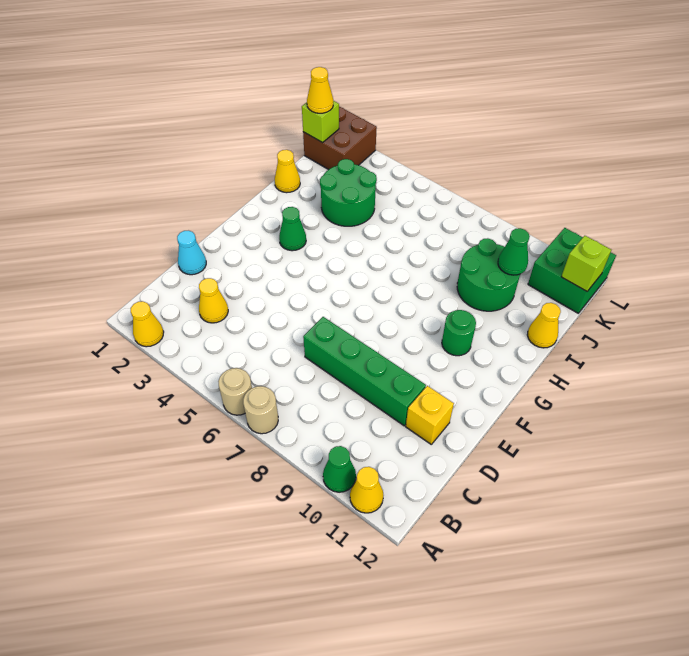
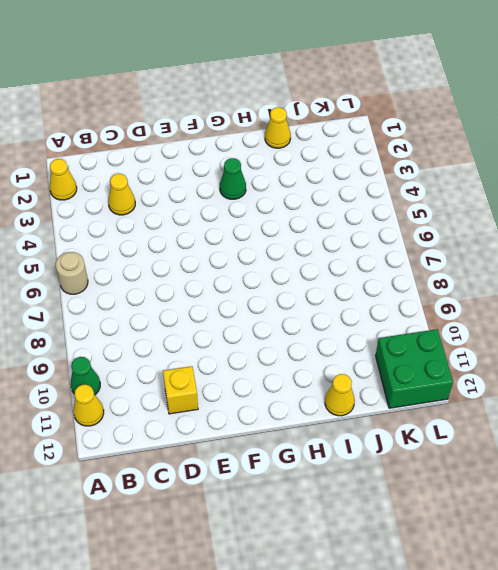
none -> tan round brick A7 level 1
none -> cyan cone D1 level 1
none -> green brick D7:D10 level 1

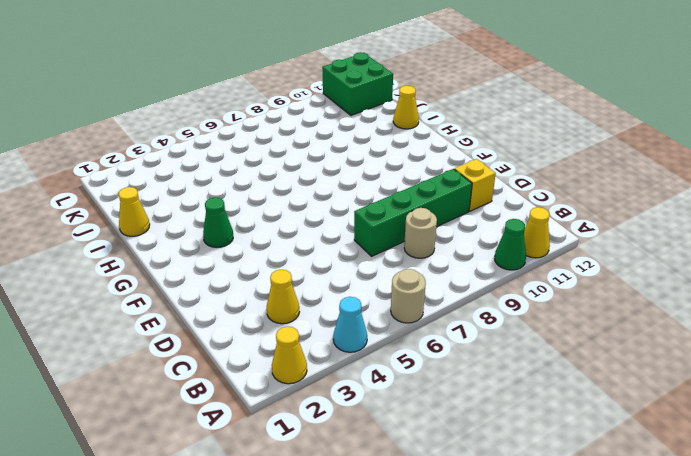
cyan cone A4 level 1 -> cyan cone D1 level 1
tan round brick C8 level 1 -> tan round brick A7 level 1
none -> green round brick G10 level 1
none -> green round brick I3:J4 level 1
none -> green round brick I9:J10 level 1

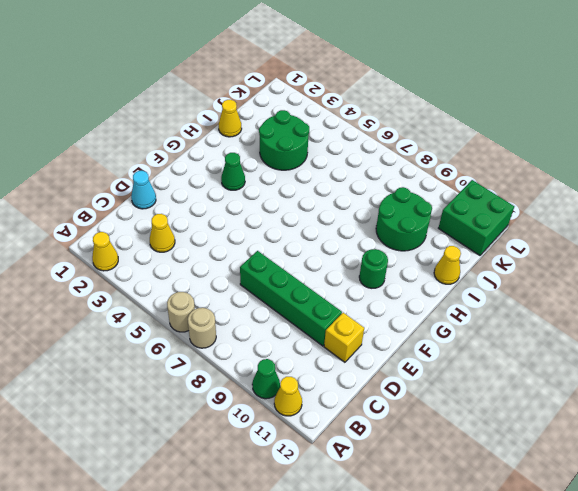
none -> brown brick K1:L2 level 1
none -> green cone J10 level 2
none -> lime brick K1 level 2

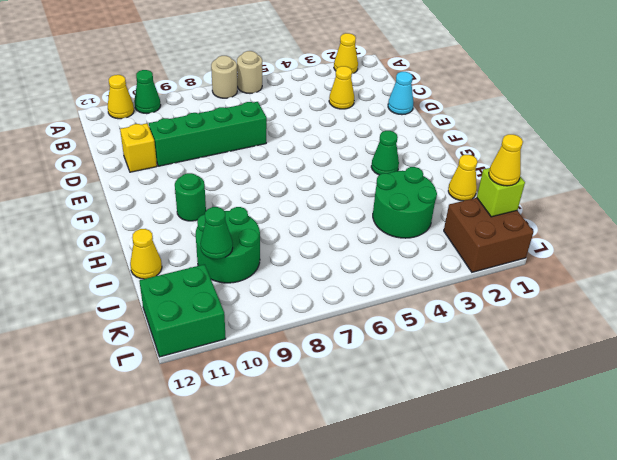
none -> lime brick K12 level 2

